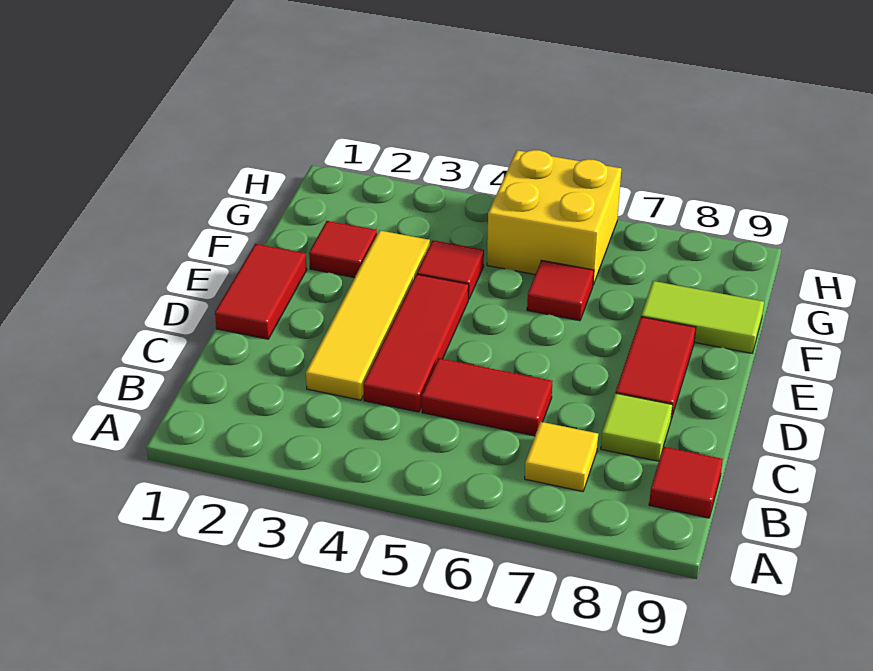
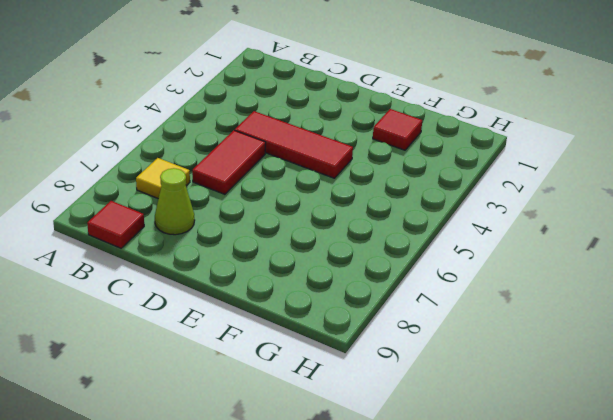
lime cone C8 level 1 -> lime tile C8 level 1
none -> yellow tile C3:F3 level 1
none -> red tile D1:E1 level 1
none -> red tile D8:E8 level 1

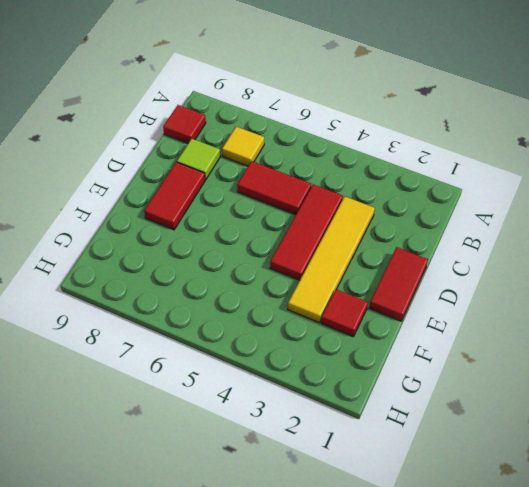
none -> red tile F4 level 1
none -> red tile F6 level 1
none -> lime tile F8:F9 level 1

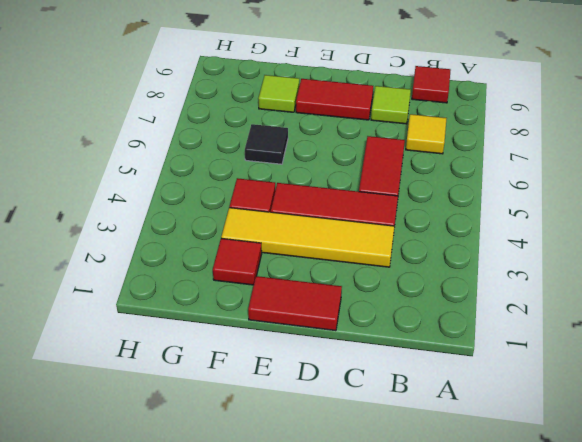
black tile F6 level 1 -> red tile F6 level 1
lime tile F8 level 1 -> lime tile F8:F9 level 1
none -> yellow brick G5:H6 level 1

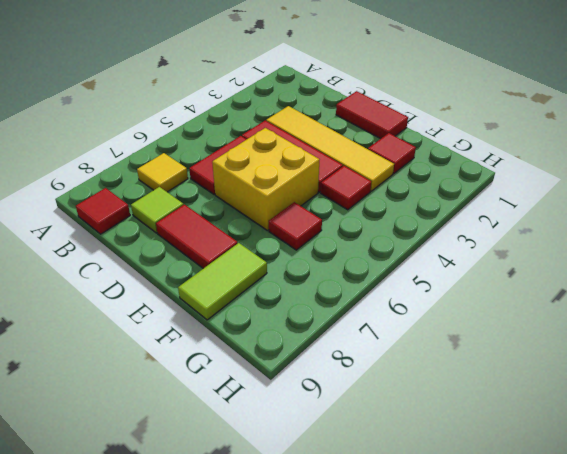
yellow brick D5:E6 level 1 -> yellow brick G5:H6 level 1

